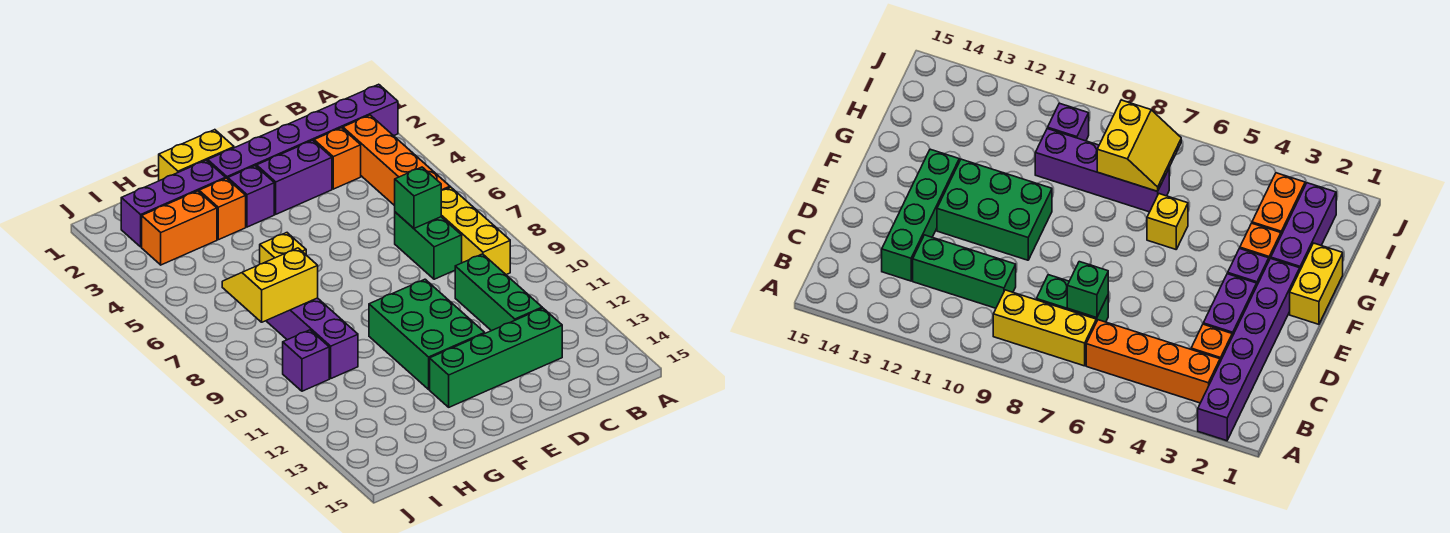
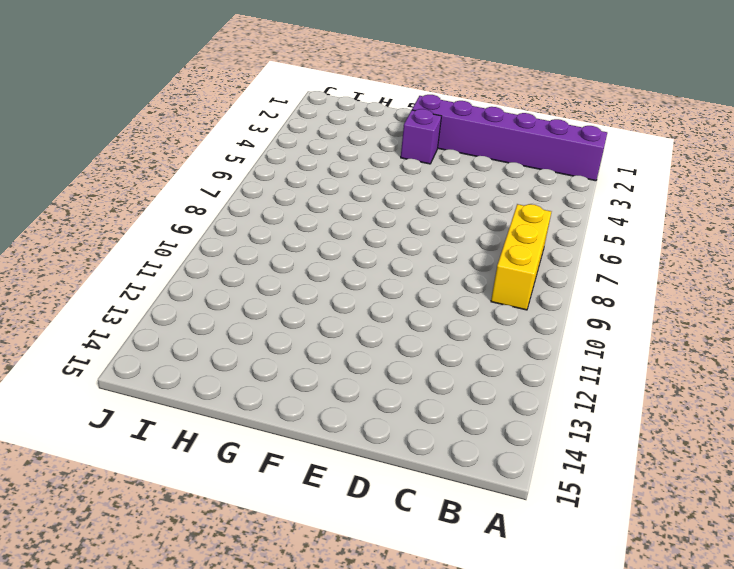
none -> orange brick B3:B6 level 1
none -> orange brick C3 level 1
none -> green brick C7:C8 level 1

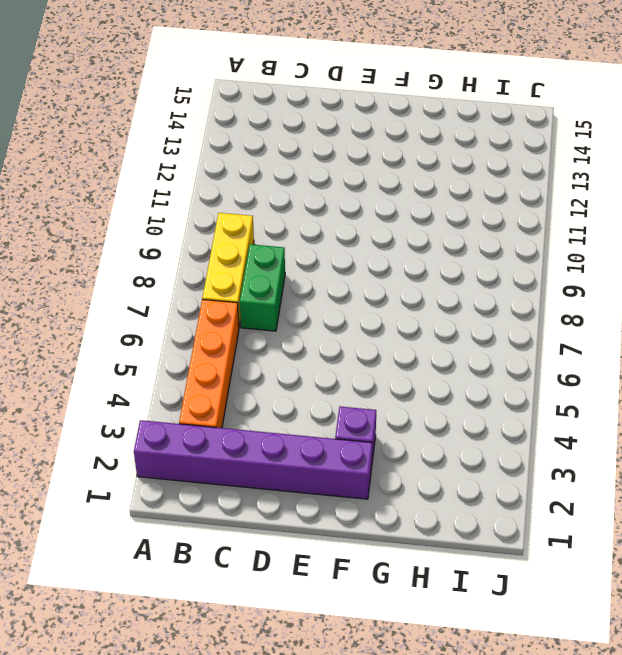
none -> orange brick C3 level 1
none -> green brick C10:C12 level 1
none -> green brick C13:F13 level 1

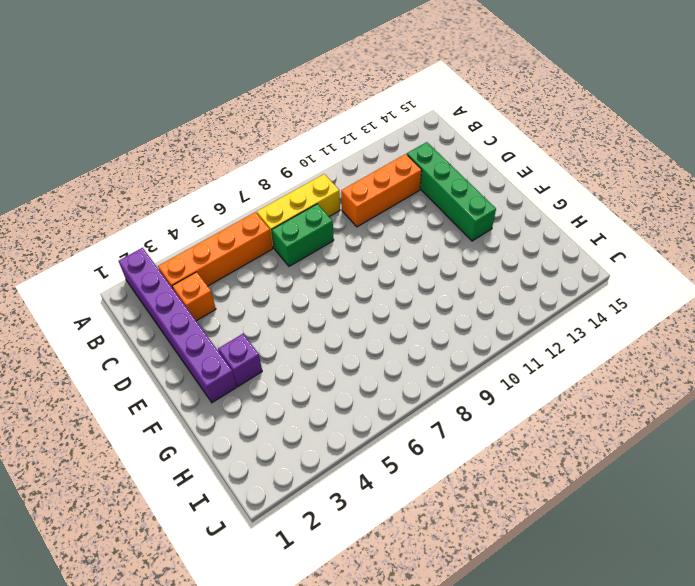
orange brick C10:C12 level 1 -> green brick C10:C12 level 1
none -> purple brick D3:E3 level 1
none -> green brick E10:F12 level 1
none -> yellow brick F1:G1 level 1

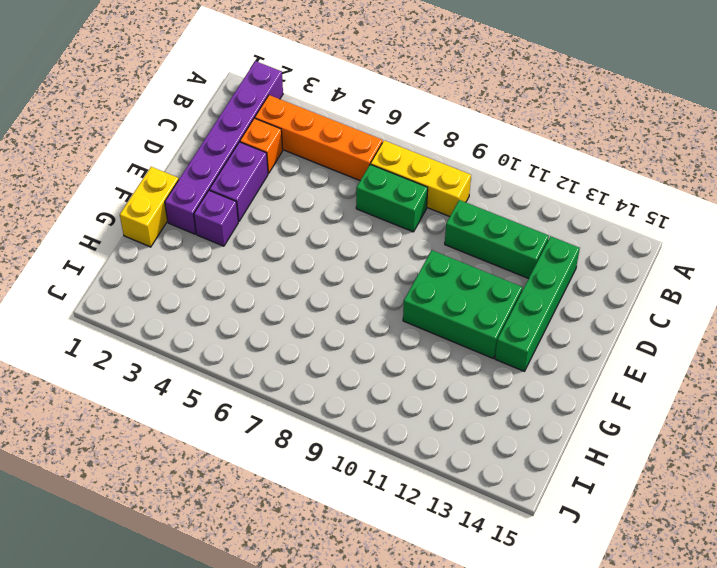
none -> purple brick G2:I2 level 1
none -> orange brick G3 level 1
none -> yellow brick G6 level 1

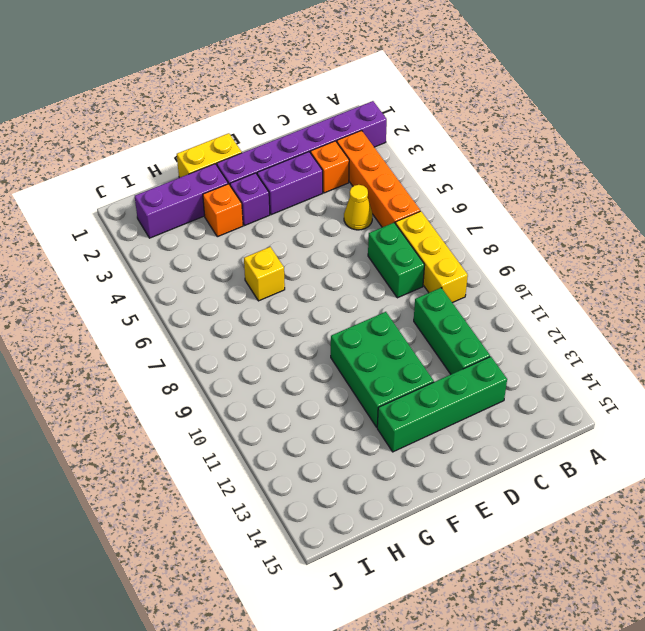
yellow cone C5 level 1 -> none
none -> orange brick H3:I3 level 1
none -> purple brick H7:H10 level 1
none -> purple brick I10 level 1

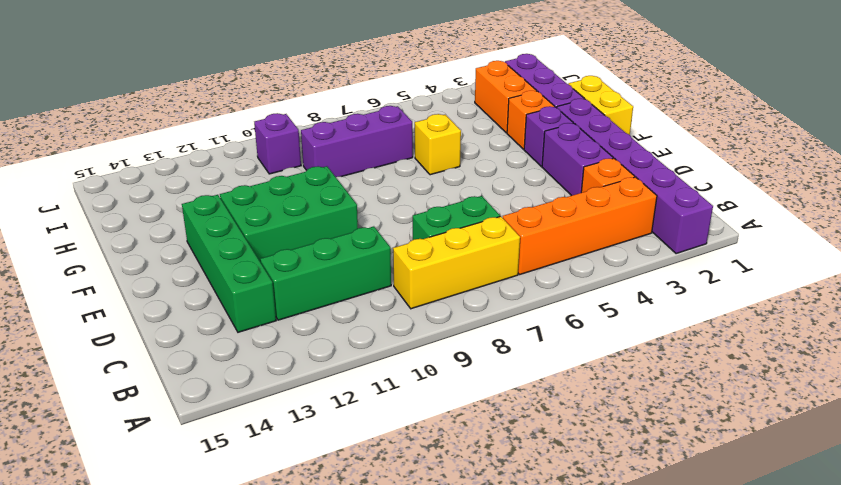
purple brick H7:H9 level 1 -> purple brick H7:H10 level 1
none -> green brick C7 level 2
none -> yellow slope H7:I8 level 2 top 8

